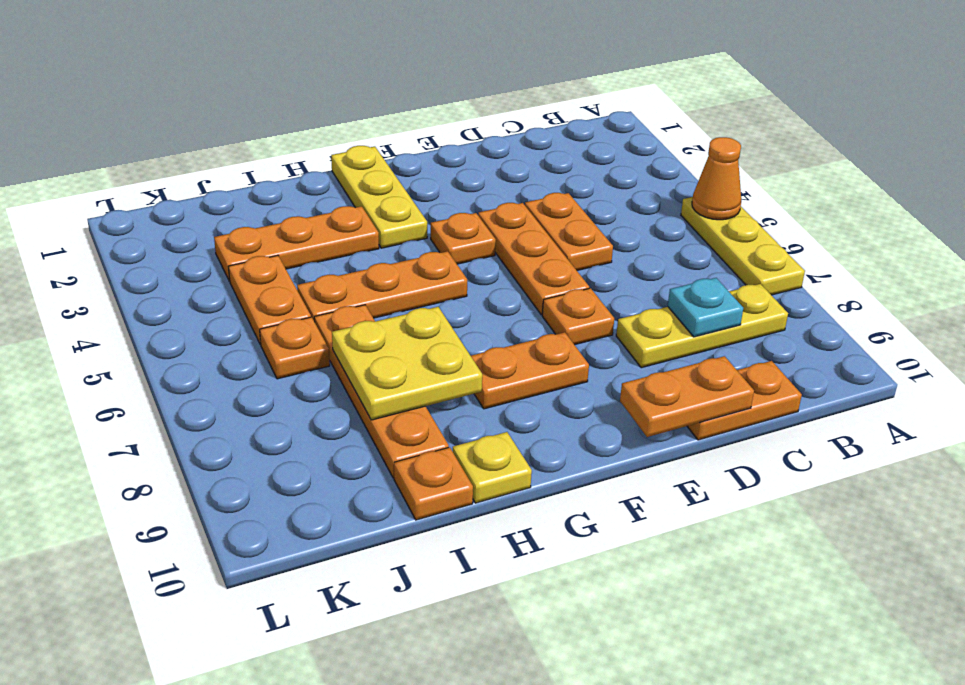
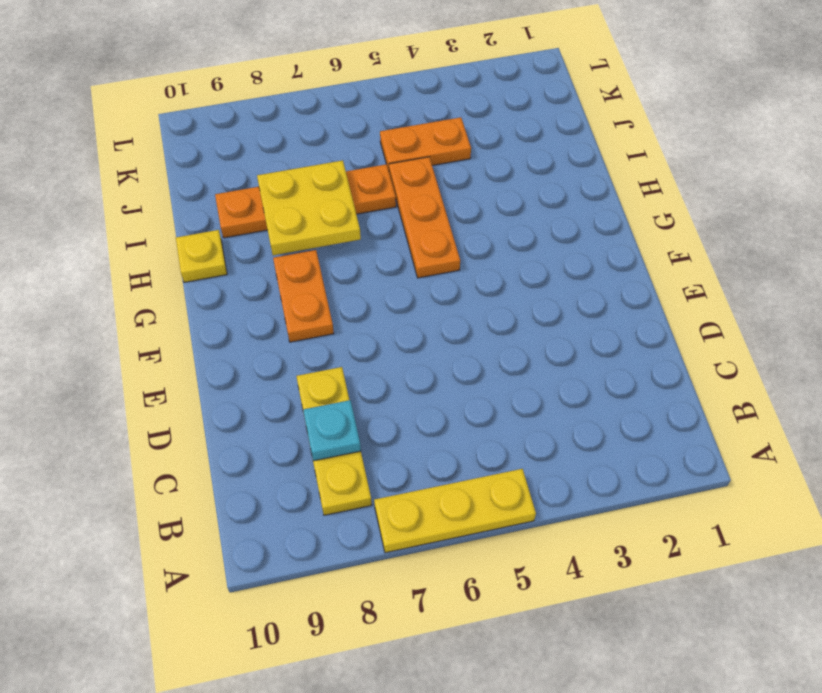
none -> orange plate C10:D10 level 1
none -> orange plate D4:D5 level 1
none -> orange plate E4:E6 level 1

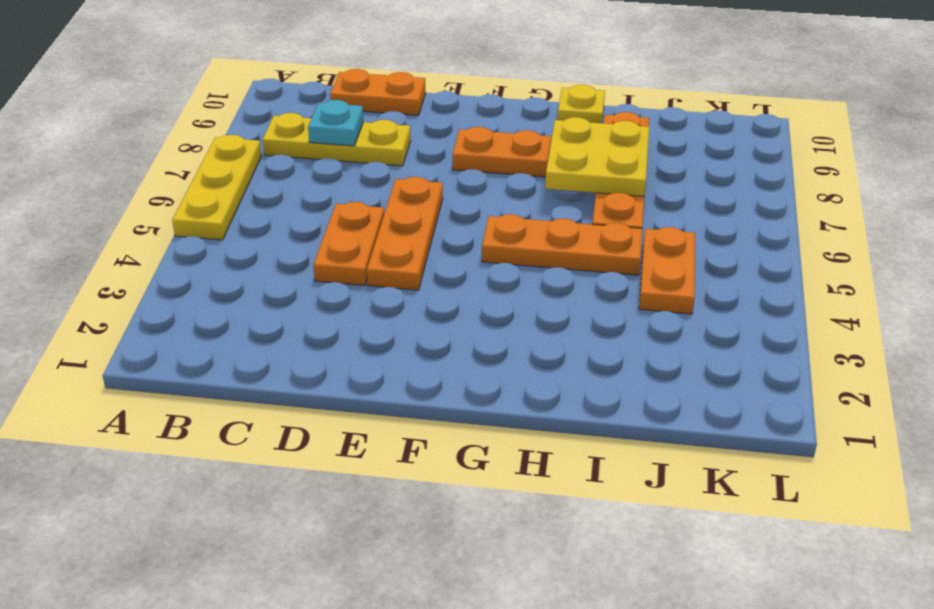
none -> orange plate E7 level 1
none -> orange plate F4 level 1
none -> yellow plate G1:G3 level 1

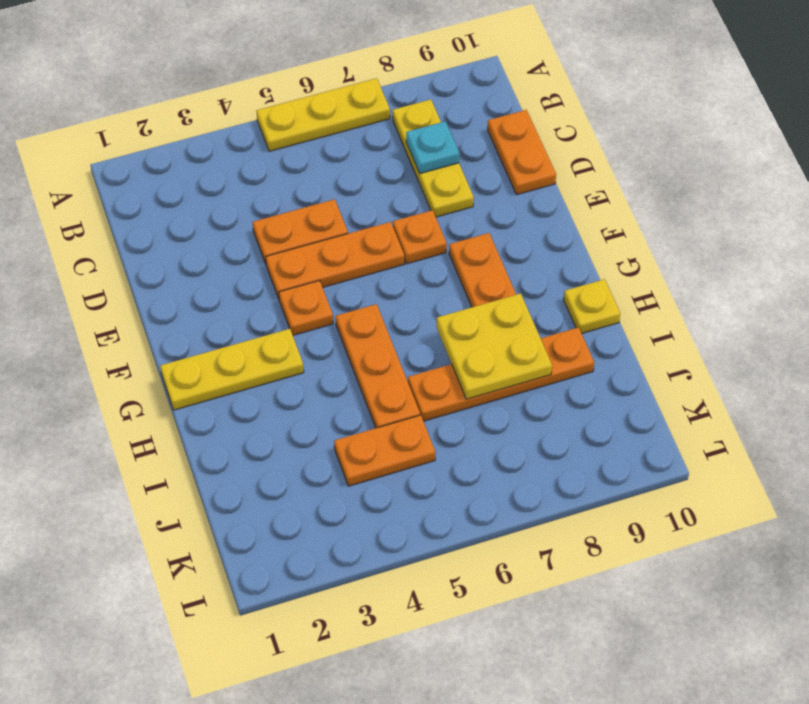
none -> orange plate H3:J3 level 1
none -> orange plate I10 level 1
none -> orange plate J6 level 1

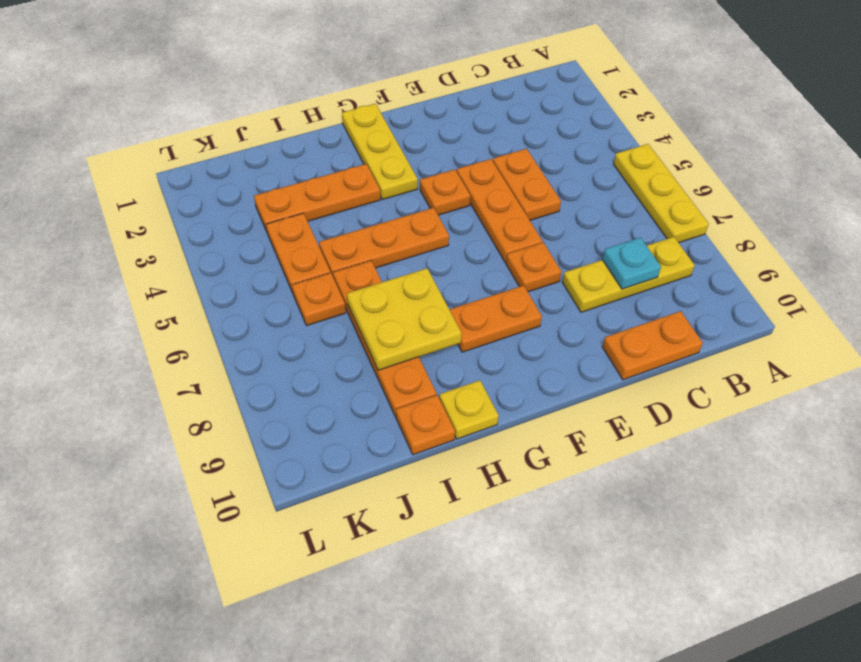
none -> orange cone A5 level 2
none -> orange plate D10:E10 level 2

